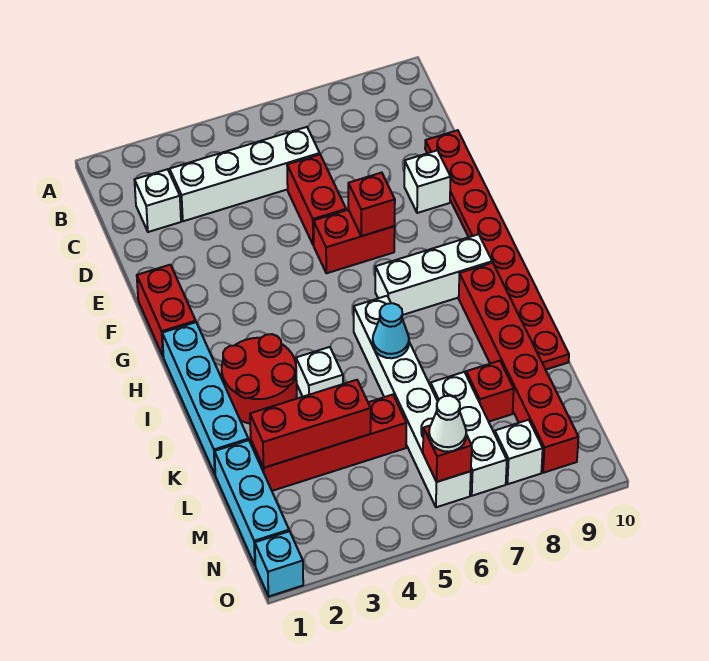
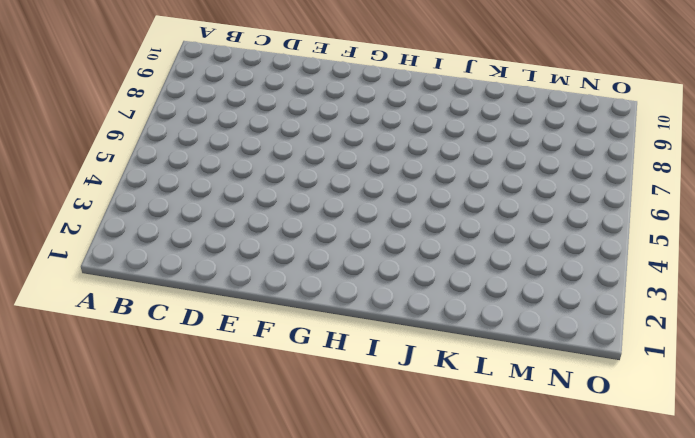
none -> white brick C2 level 1
none -> white brick C3:C6 level 1
none -> red brick D6:E6 level 1

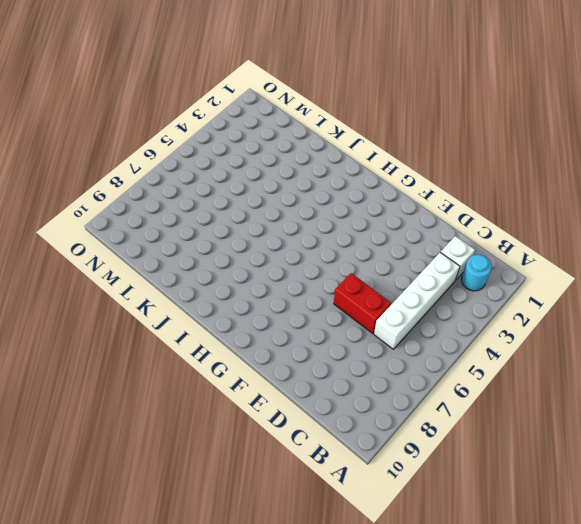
cyan round brick B2 level 1 -> none
none -> red plate D10:K10 level 1
none -> white brick E9 level 1
none -> red brick F1:G1 level 1

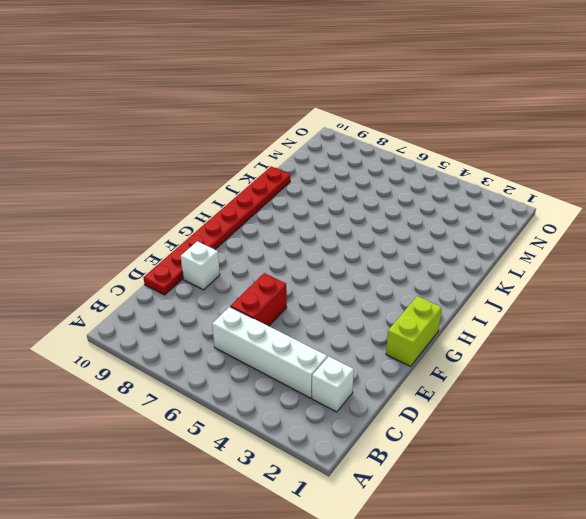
lime brick F1:G1 level 1 -> red brick F1:G1 level 1
none -> red brick F6:F7 level 1
none -> cyan brick H1:K1 level 1
none -> white brick H7:H9 level 1

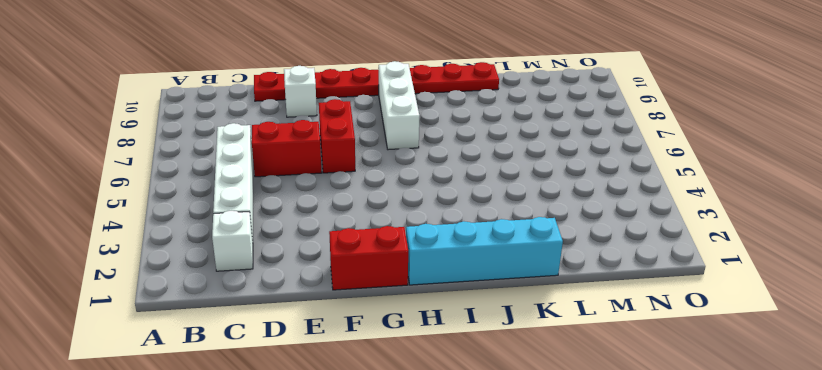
none -> red round brick I2:J3 level 1
none -> white brick I6:N6 level 1
none -> red brick I9:N9 level 1

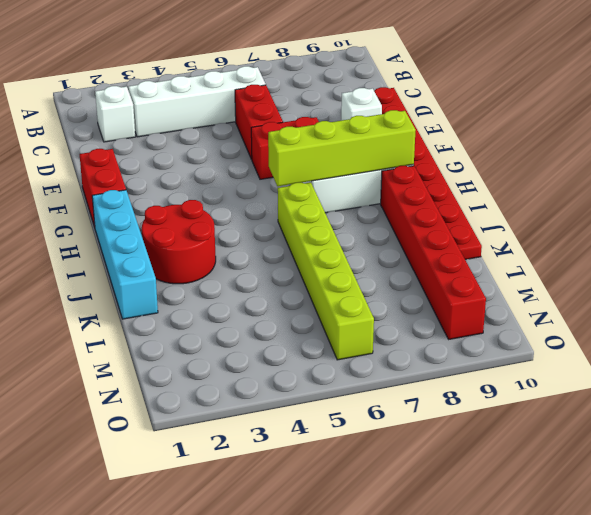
lime brick H6:H9 level 2 -> none
lime brick I6:N6 level 1 -> white brick I6:N6 level 1
none -> white brick J4 level 1
none -> cyan brick L1:N1 level 1
none -> red brick L2:L5 level 1

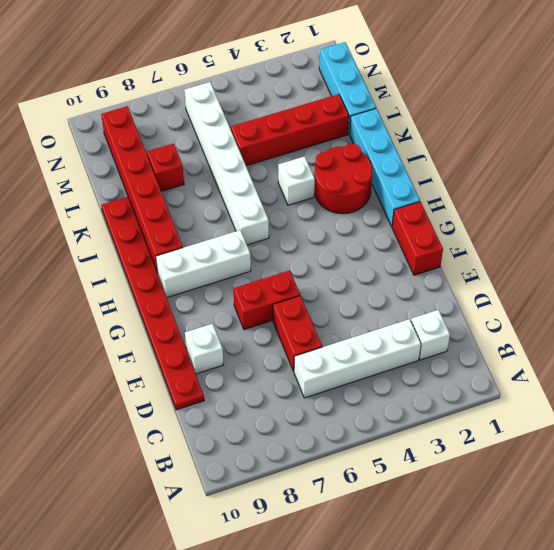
none -> white brick L7:N7 level 1
none -> white brick N8 level 1
none -> cyan brick O1 level 1

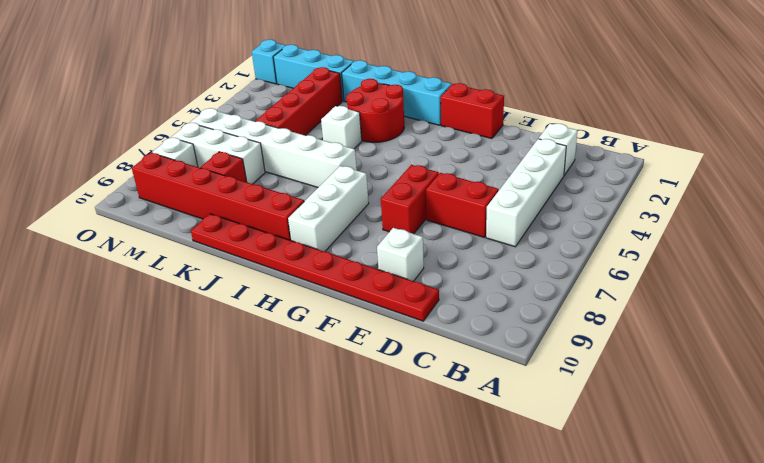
none -> red brick F7 level 2
none -> cyan cone J6 level 2
none -> red brick L2:L4 level 2

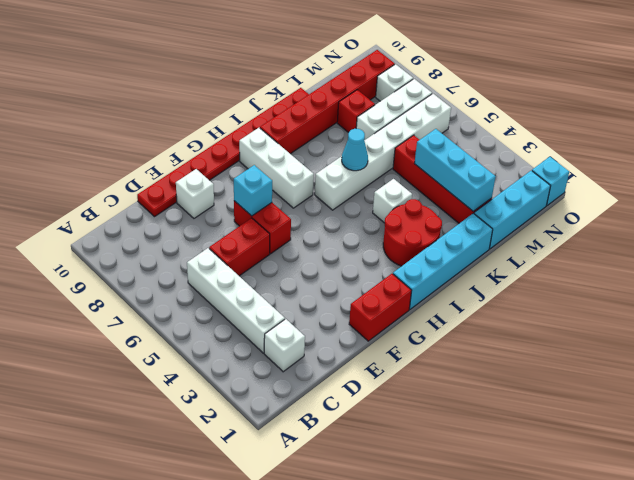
cyan brick F7 level 2 -> red brick F7 level 2
cyan brick L2:L4 level 2 -> red brick L2:L4 level 2
none -> red brick N6 level 2
none -> white cone N6 level 3

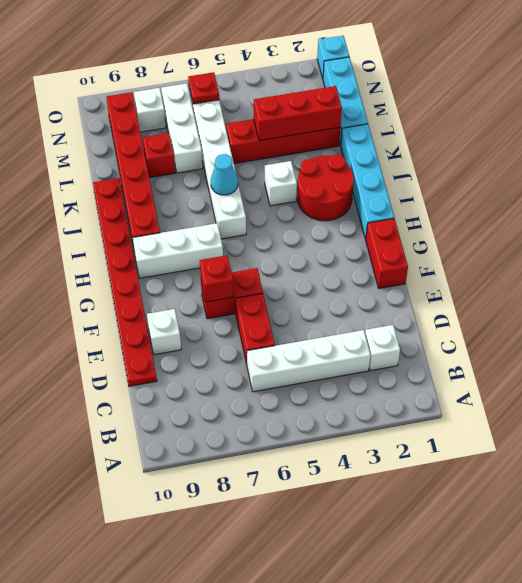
red plate N6 level 2 -> red brick N6 level 2
none -> white cone N6 level 3

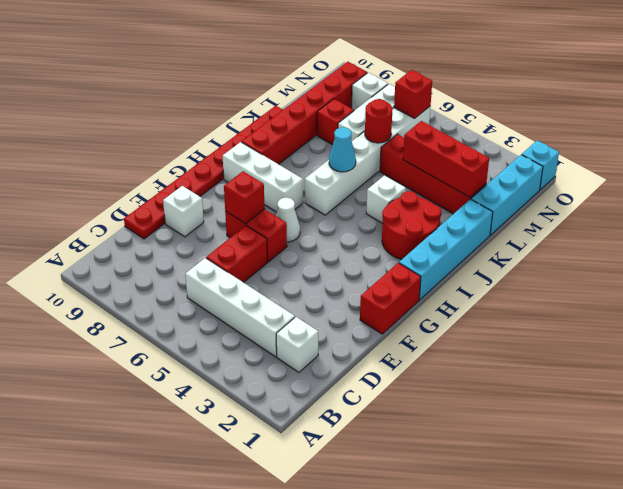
white cone G6 level 1 -> white cone N6 level 3
red round brick L6 level 2 -> none

